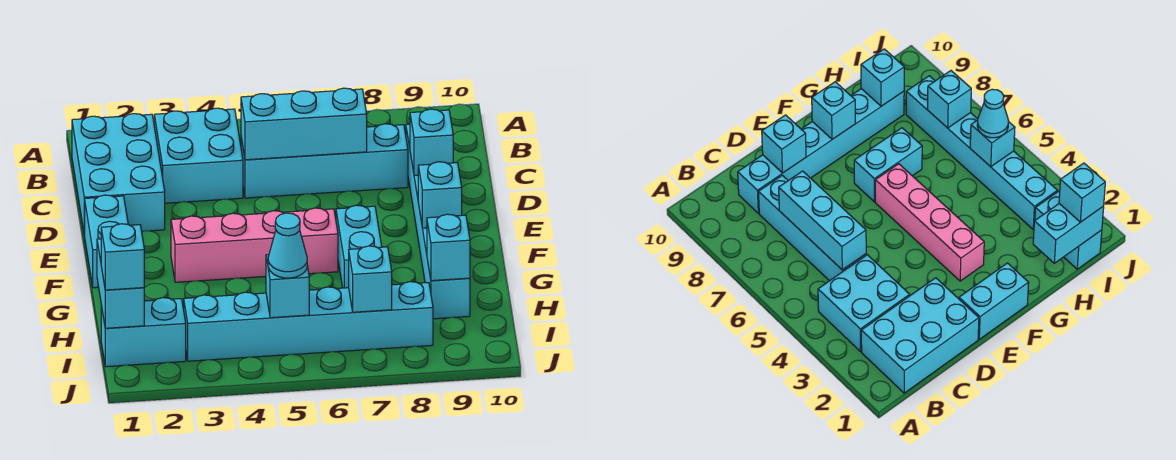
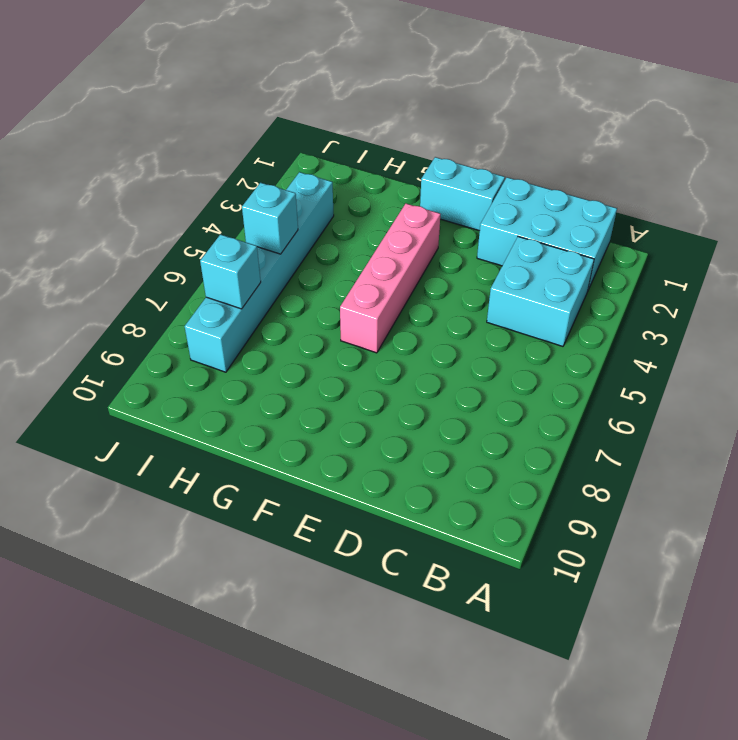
none -> cyan brick C5:C8 level 1
none -> cyan brick C9:H9 level 1
none -> cyan brick F7:G7 level 1

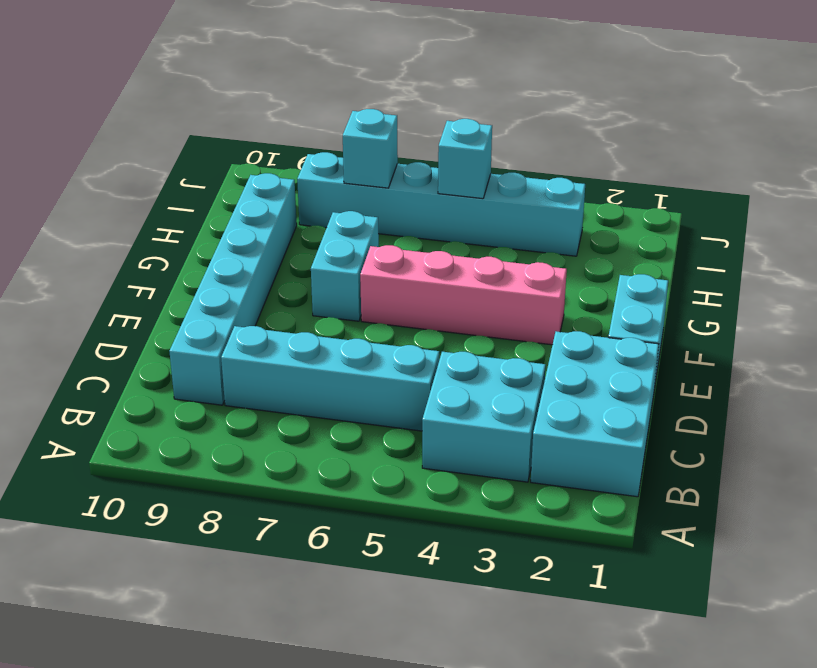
none -> cyan brick I1:I2 level 1
none -> cyan brick C5:C7 level 2
none -> cyan brick D9 level 2

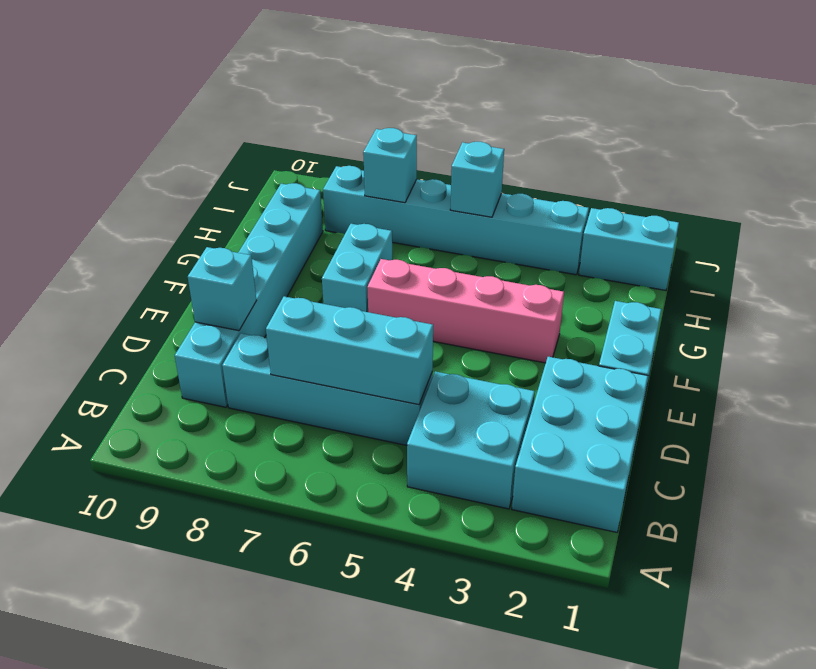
none -> cyan brick F9 level 2
none -> cyan brick H1:I1 level 2
none -> cyan brick H9 level 2

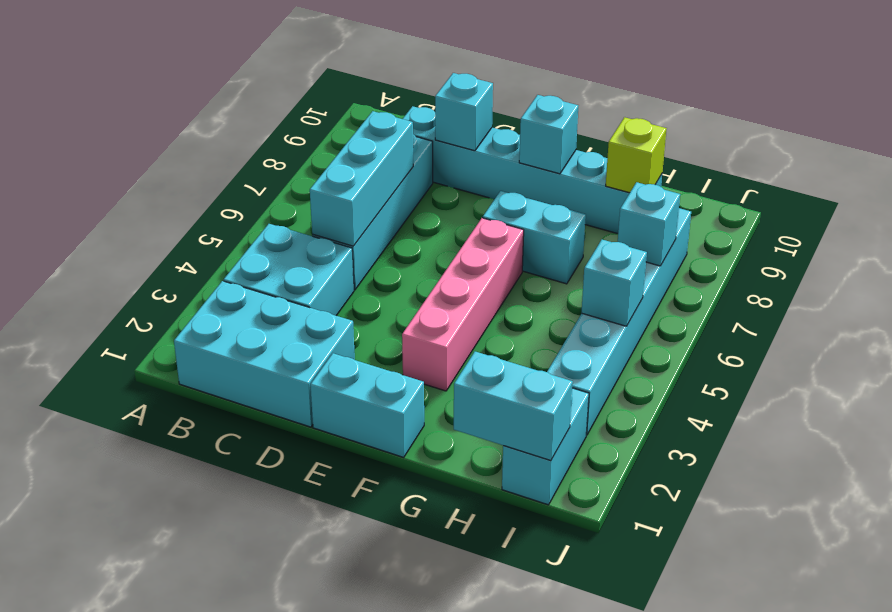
lime brick H9 level 2 -> cyan brick H9 level 2
none -> cyan brick I1 level 3
none -> cyan cone I5 level 3

